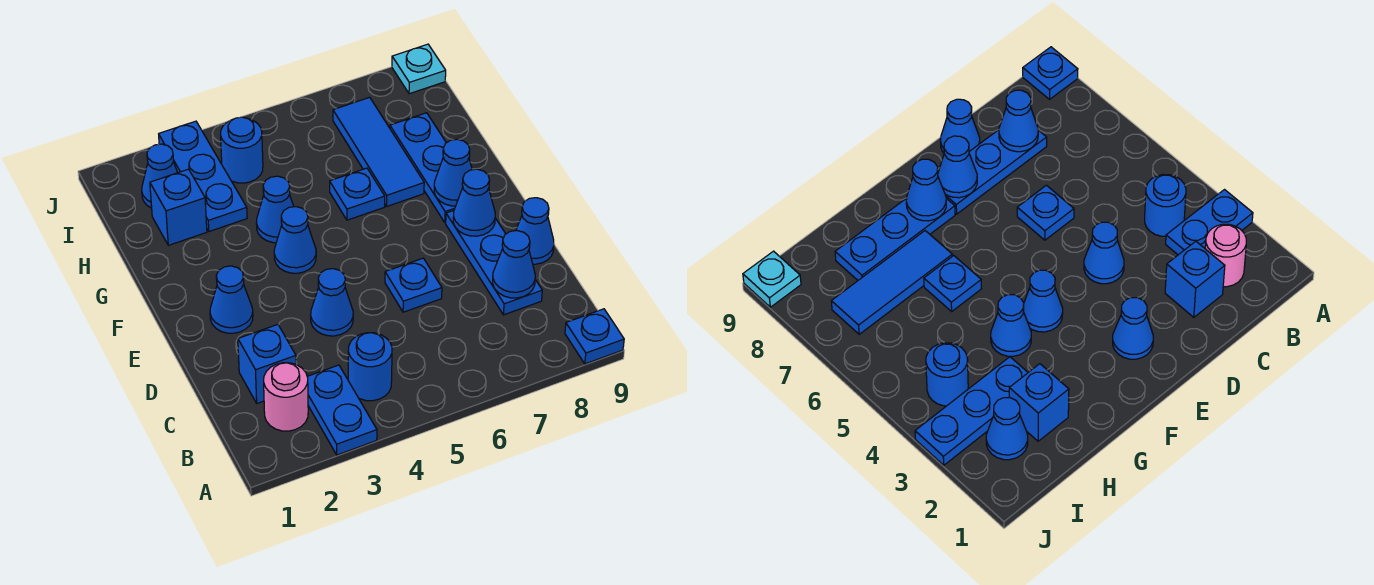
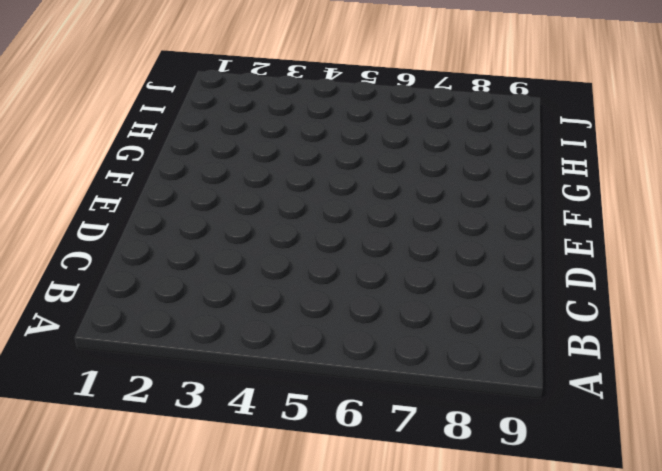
none -> blue plate A3:B3 level 1
none -> blue plate A9 level 1
none -> pink round brick B2 level 1

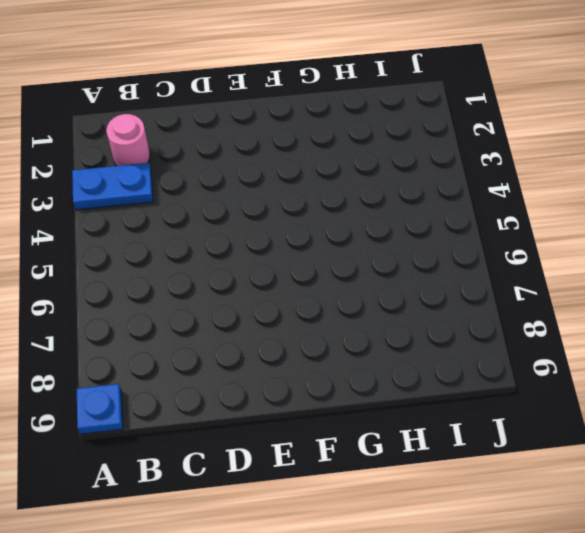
none -> blue round brick B4 level 1
none -> blue brick C2 level 1
none -> blue plate C8:E8 level 1

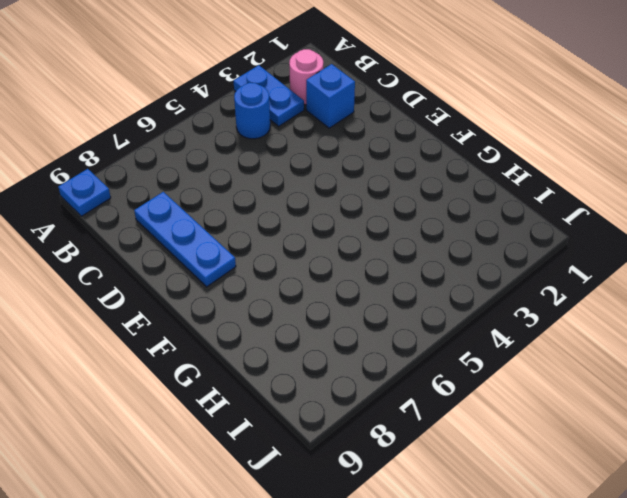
none -> blue cone D4 level 1
none -> blue plate D6 level 1
none -> blue cone D9 level 1

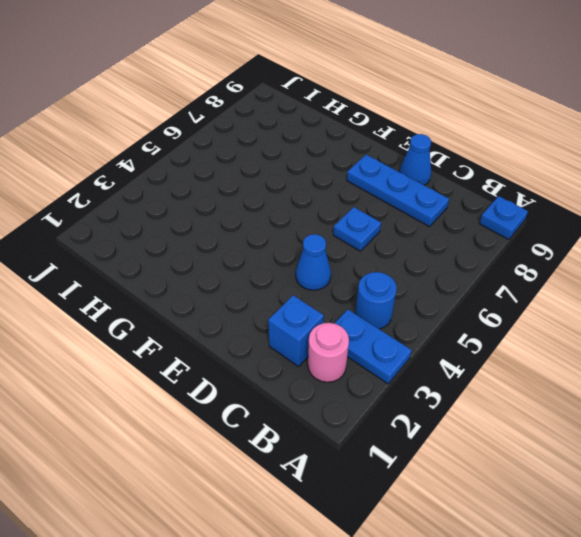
none -> blue cone E2 level 1
none -> blue cone F4 level 1
none -> blue plate F8:H8 level 1

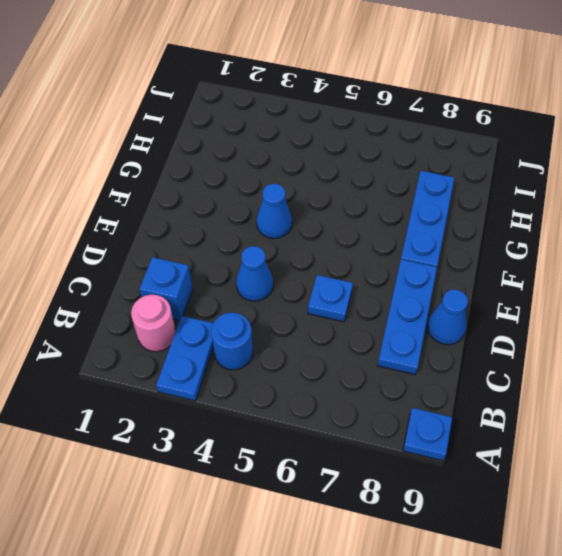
none -> blue cone E2 level 1
none -> blue cone G4 level 1
none -> blue plate G6 level 1

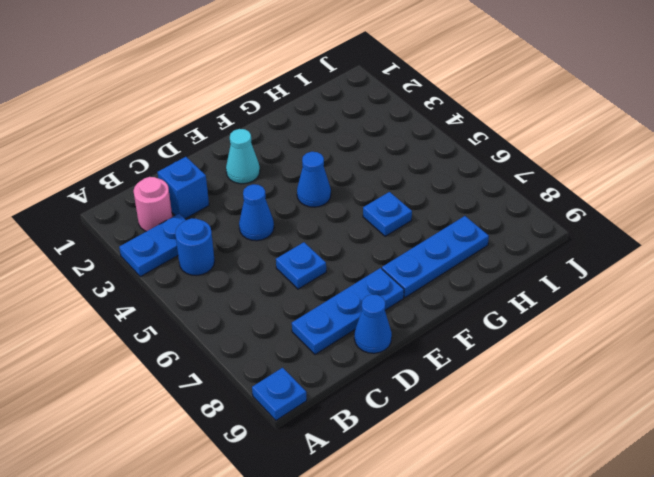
cyan cone E2 level 1 -> blue cone E2 level 1
none -> blue cone G4 level 1
none -> blue tile G7:I7 level 1
none -> blue brick H2 level 1

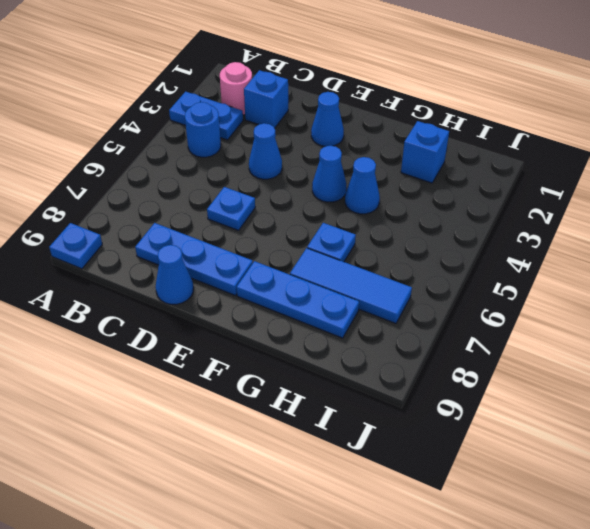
none -> blue plate H3:J3 level 1
none -> blue cone I2 level 1
none -> blue round brick I4 level 1

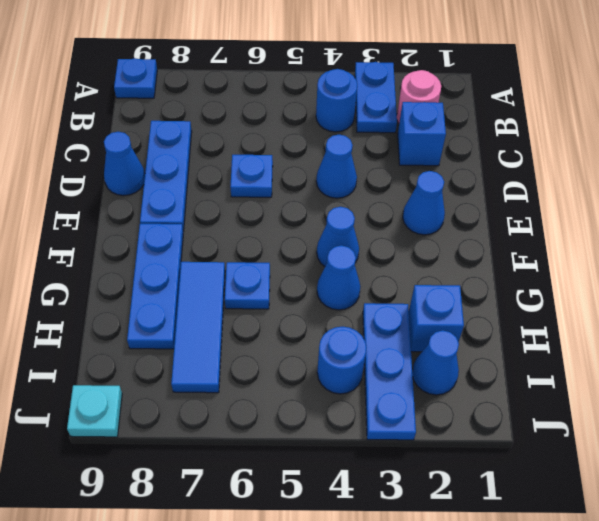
none -> blue cone C8 level 2
none -> blue cone E8 level 2
none -> blue cone F8 level 2

